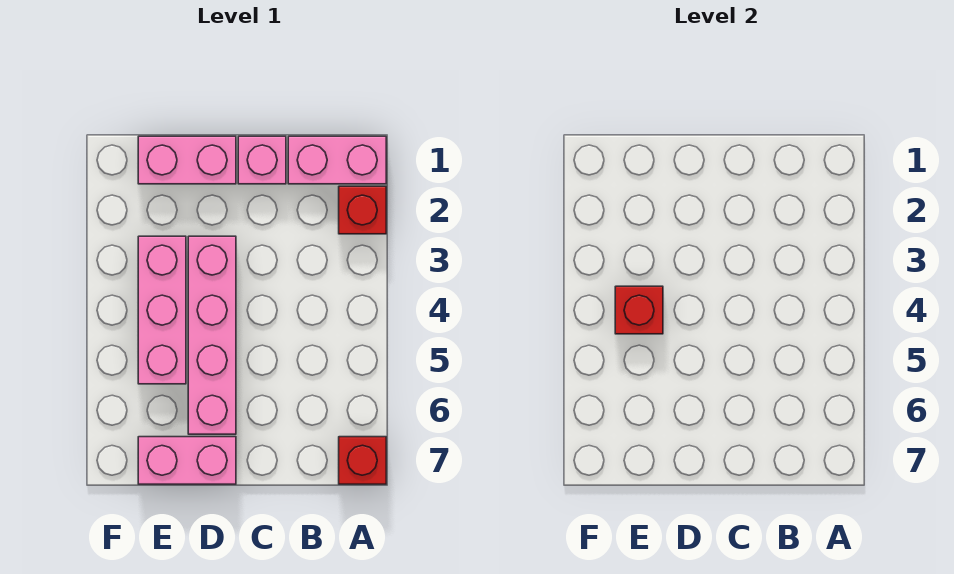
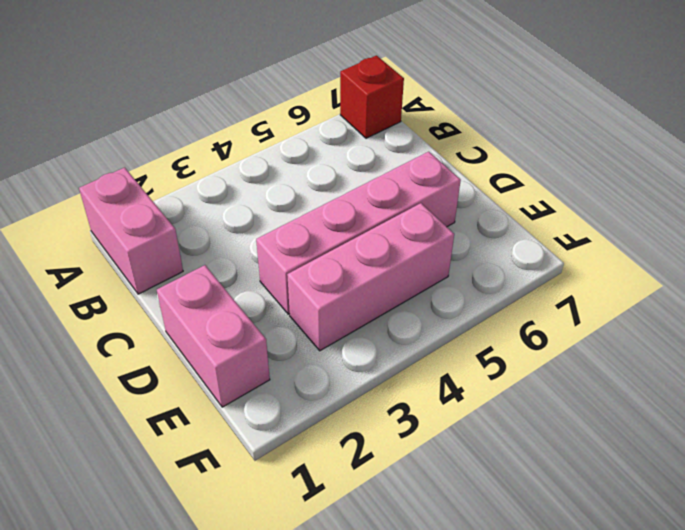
none -> red brick A2 level 1
none -> pink brick C1 level 1

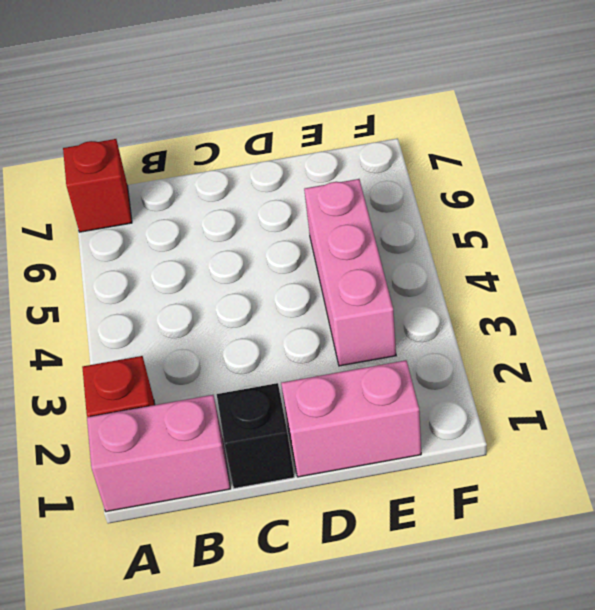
black brick C1 level 1 -> pink brick C1 level 1
none -> pink brick D3:D6 level 1
none -> pink brick D7:E7 level 1

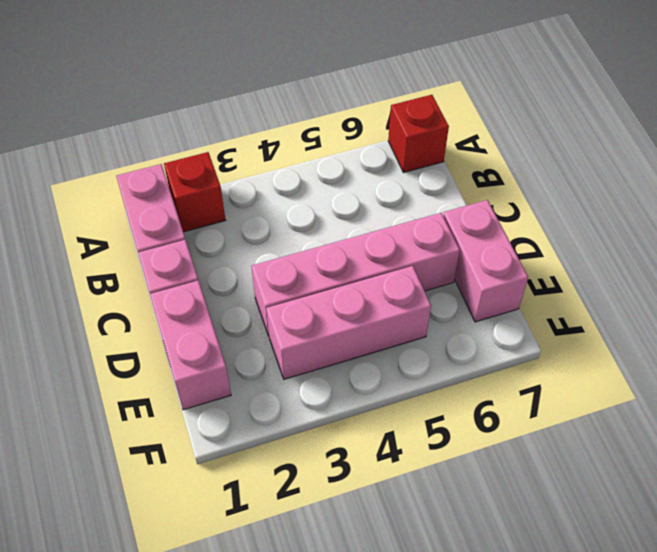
none -> red brick E4 level 2

